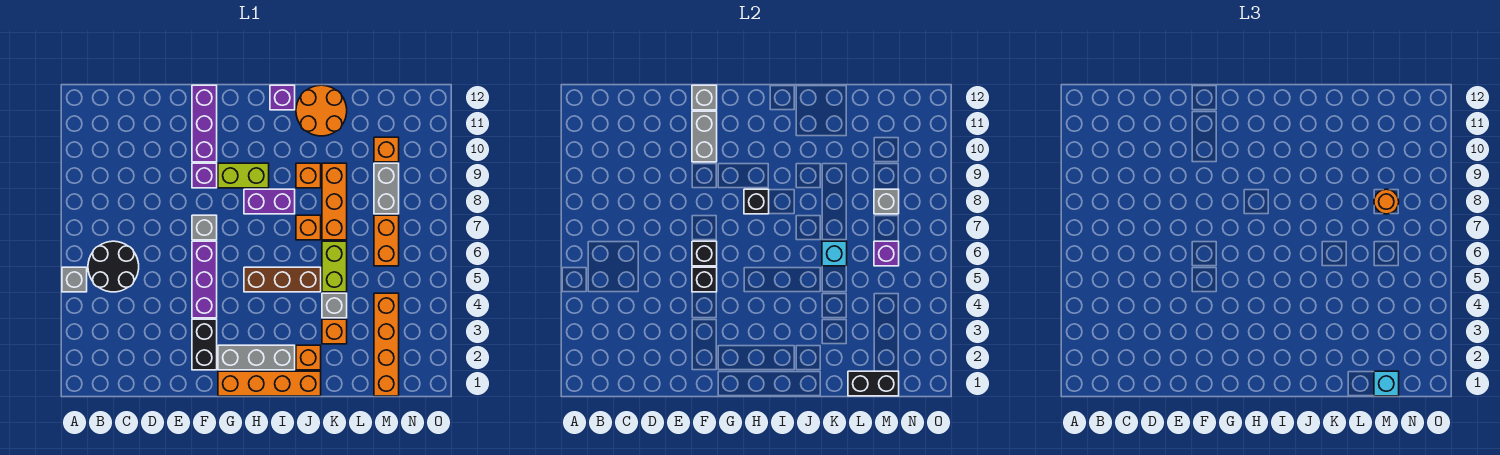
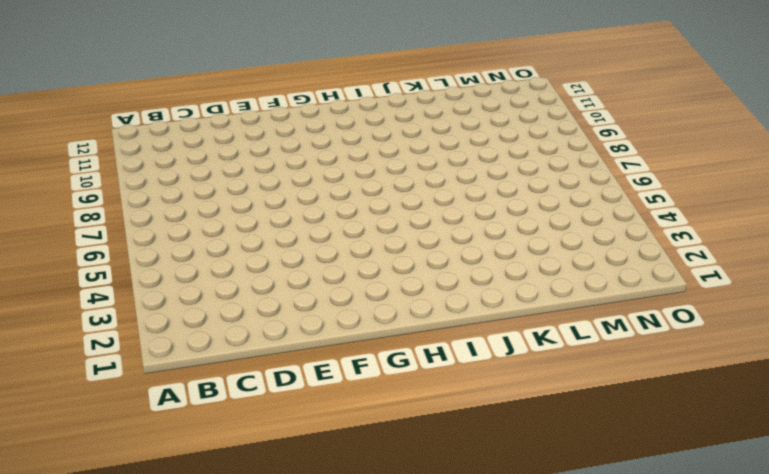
none -> grey brick A5 level 1
none -> black round brick B5:C6 level 1
none -> black brick F2:F3 level 1
none -> purple brick F4:F6 level 1

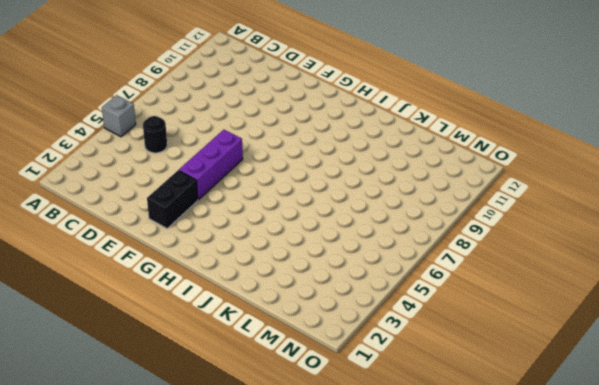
black round brick C5 level 1 -> black round brick B5:C6 level 1
none -> grey brick F7 level 1
none -> purple brick F9 level 1
none -> purple brick F10:F12 level 1
none -> orange brick G1:J1 level 1

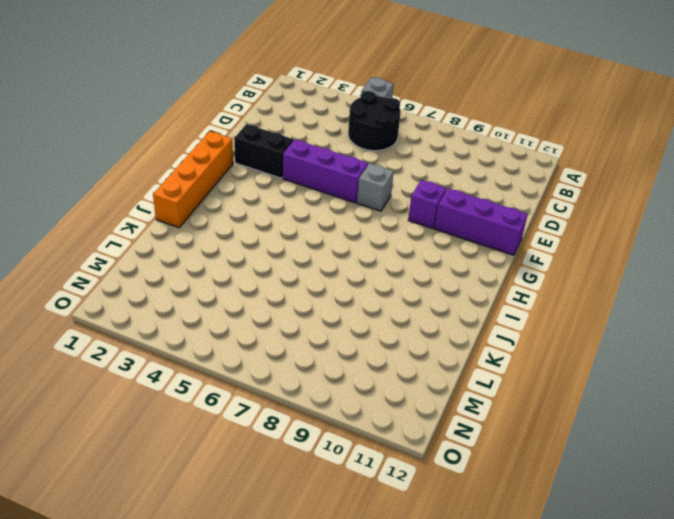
none -> grey brick G2:I2 level 1
none -> lime brick G9:H9 level 1
none -> brown brick H5:J5 level 1
none -> purple brick H8:I8 level 1

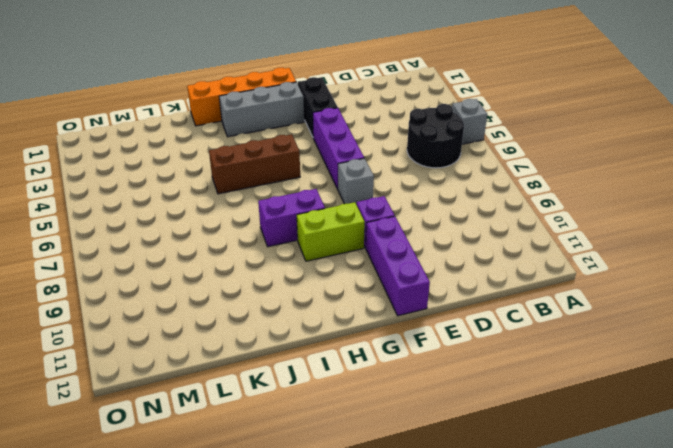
none -> purple brick I12 level 1
none -> orange brick J2 level 1
none -> orange brick J7 level 1
none -> orange brick J9 level 1

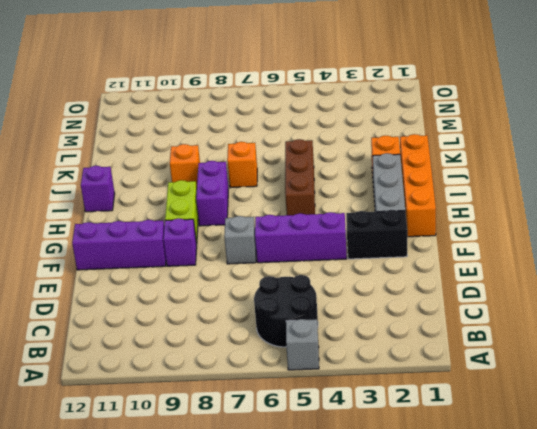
none -> orange round brick J11:K12 level 1
none -> orange brick K3 level 1
none -> grey brick K4 level 1
none -> lime brick K5:K6 level 1

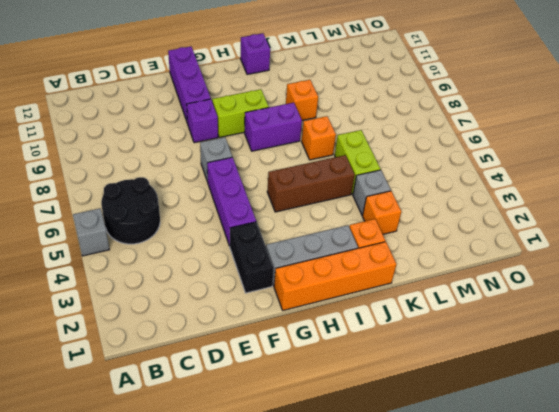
none -> orange round brick J11:K12 level 1
none -> orange brick K7:K9 level 1
none -> orange brick M1:M4 level 1
none -> orange brick M6:M7 level 1

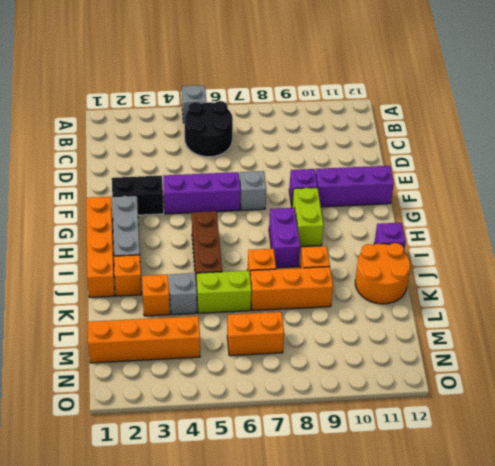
none -> grey brick M8:M9 level 1
none -> orange brick M10 level 1
none -> black brick F5 level 2
none -> black brick F6 level 2

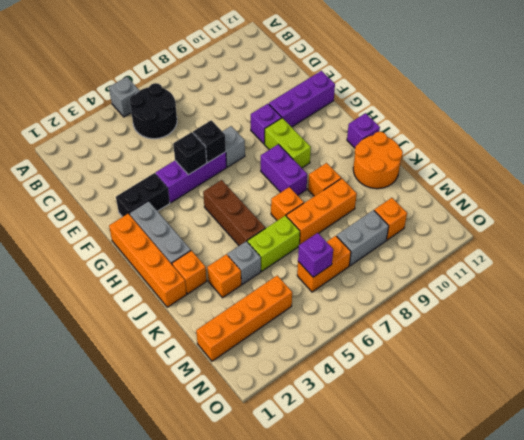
none -> grey brick F10:F11 level 2
none -> grey brick F12 level 2
none -> black brick H8 level 2
none -> cyan brick K6 level 2

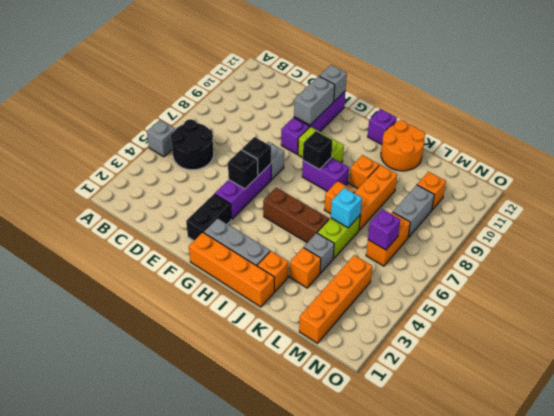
none -> black brick L1:M1 level 2
none -> grey brick M8 level 2
none -> cyan brick M1 level 3
none -> orange round brick M8 level 3

